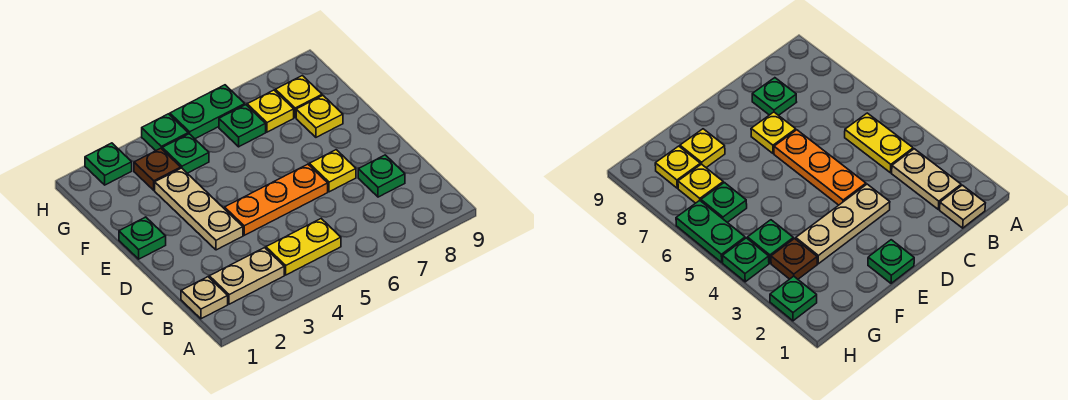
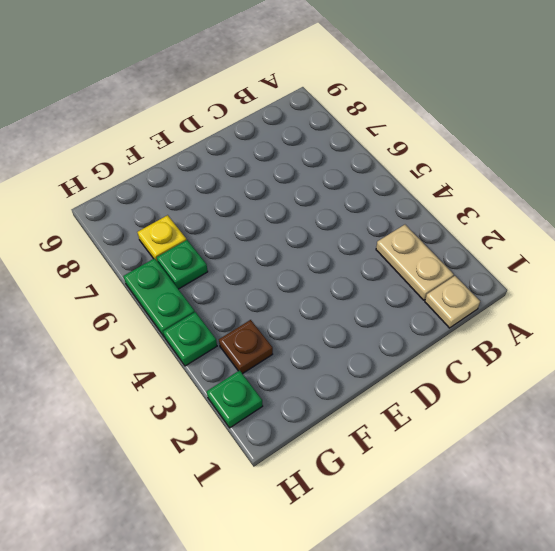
none -> yellow plate B4:B5 level 1
none -> green plate C8 level 1
none -> tan plate D3:F3 level 1

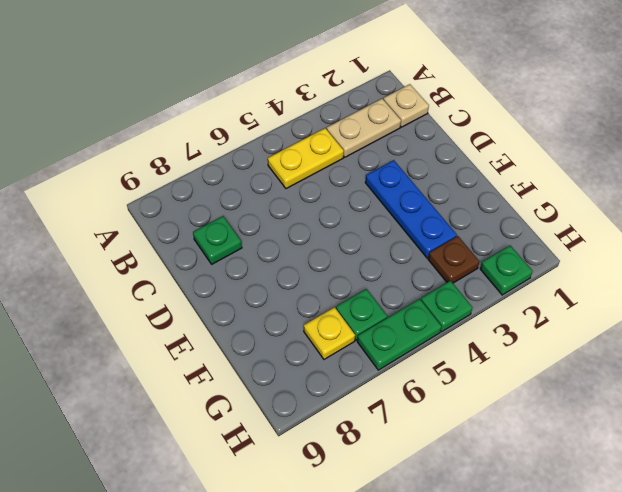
blue plate D3:F3 level 1 -> tan plate D3:F3 level 1
none -> orange plate D4:D6 level 1
none -> yellow plate D7 level 1
none -> green plate E1 level 1

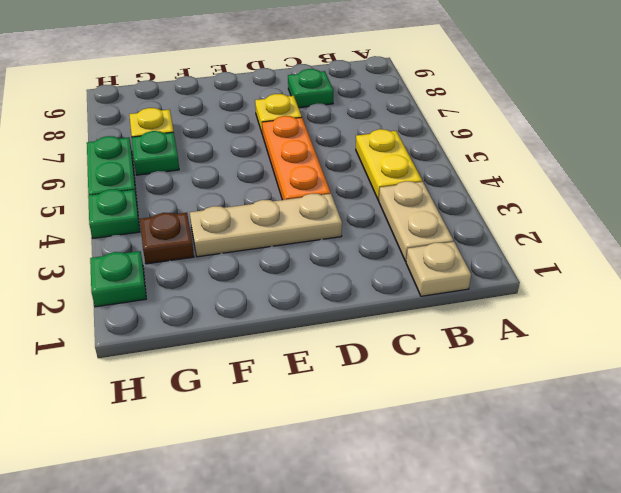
none -> green plate E1 level 1
none -> yellow plate F8 level 1
none -> green plate G4 level 1

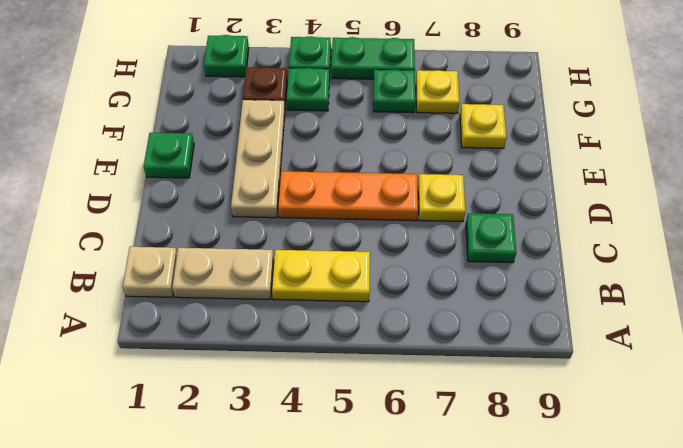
none -> yellow plate G8 level 1

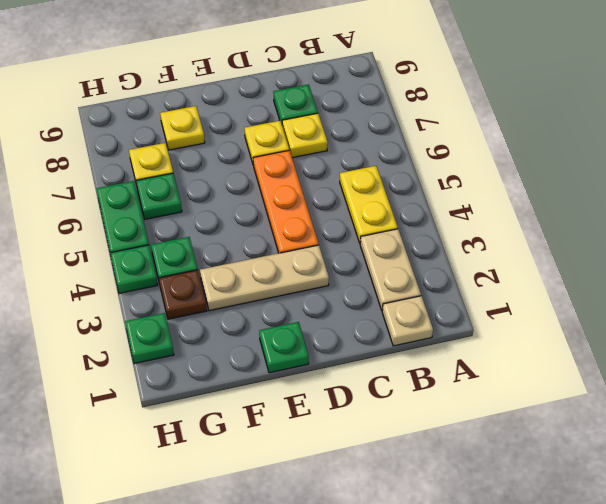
yellow plate C7 level 1 -> yellow plate G8 level 1

